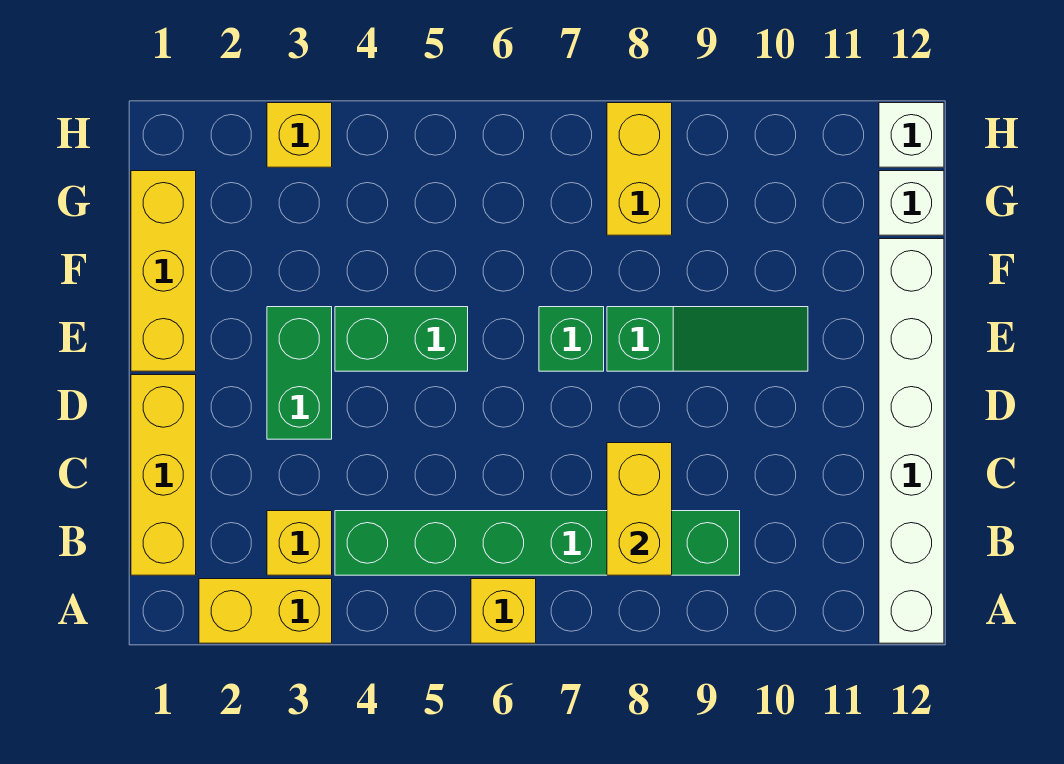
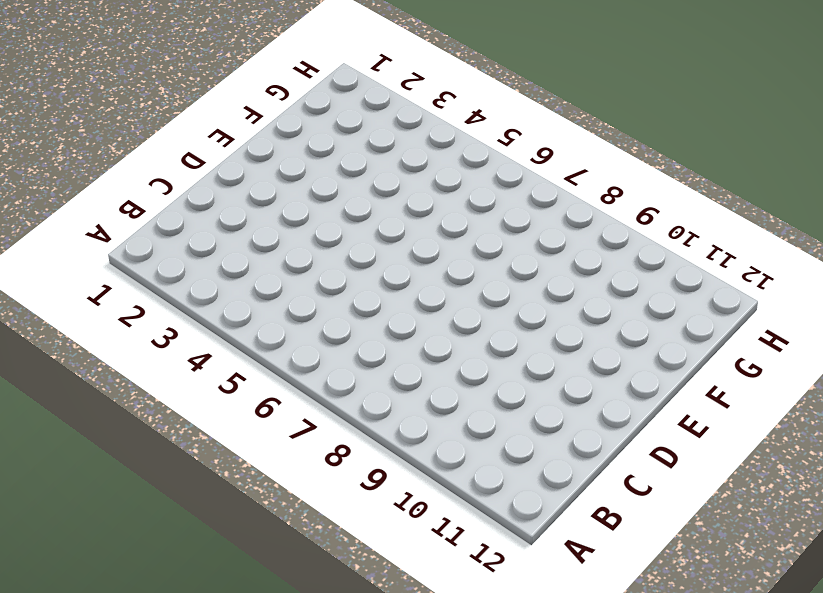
none -> yellow brick A2:A3 level 1
none -> yellow brick A6 level 1
none -> white brick A12:F12 level 1

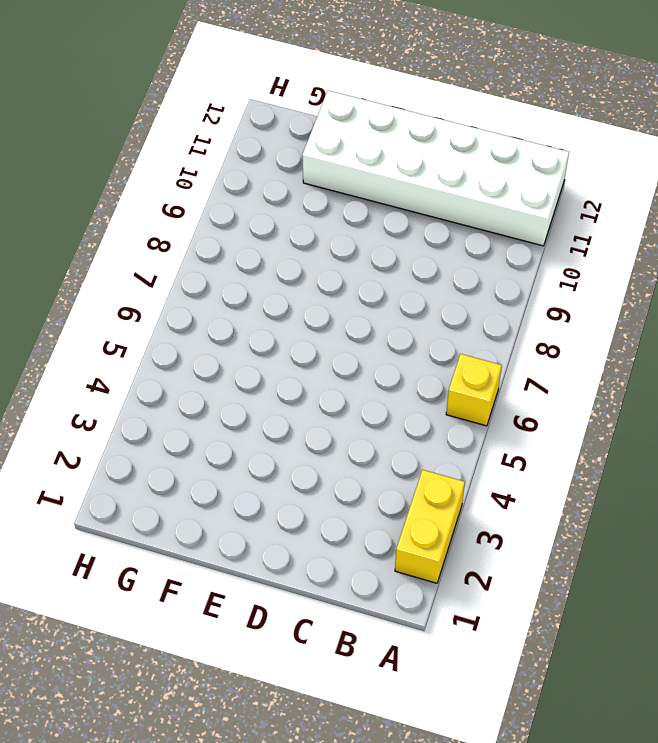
white brick A11:F12 level 1 -> white brick A12:F12 level 1
none -> yellow brick B1:D1 level 1
none -> yellow brick B3 level 1
none -> green brick B4:B9 level 1

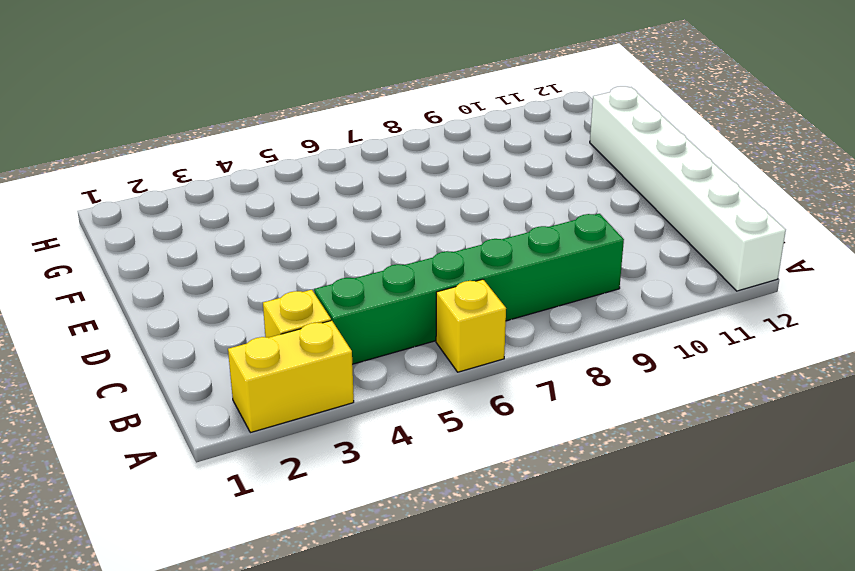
none -> yellow brick B1:D1 level 1
none -> green brick D3:E3 level 1
none -> yellow brick E1:G1 level 1

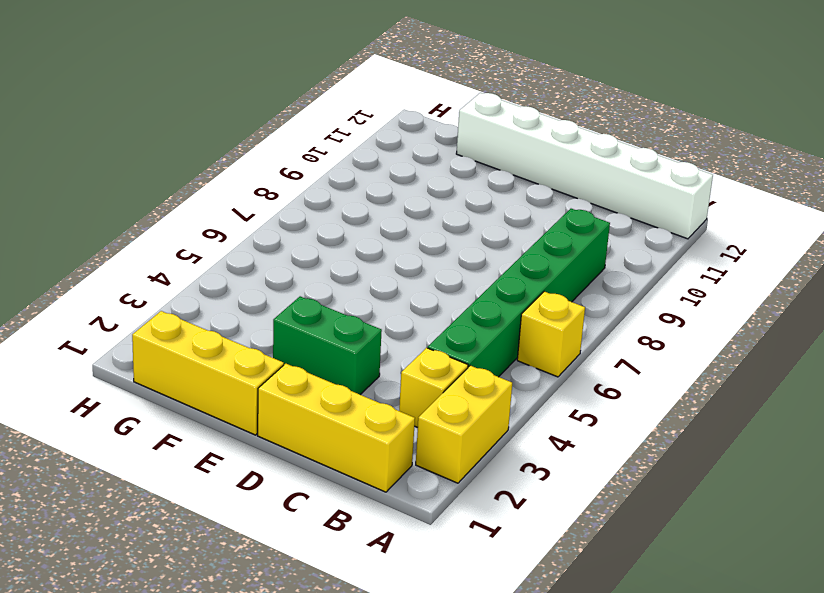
none -> green brick E4:E5 level 1
none -> green brick E7 level 1
none -> green slope E8:E10 level 1 top 8

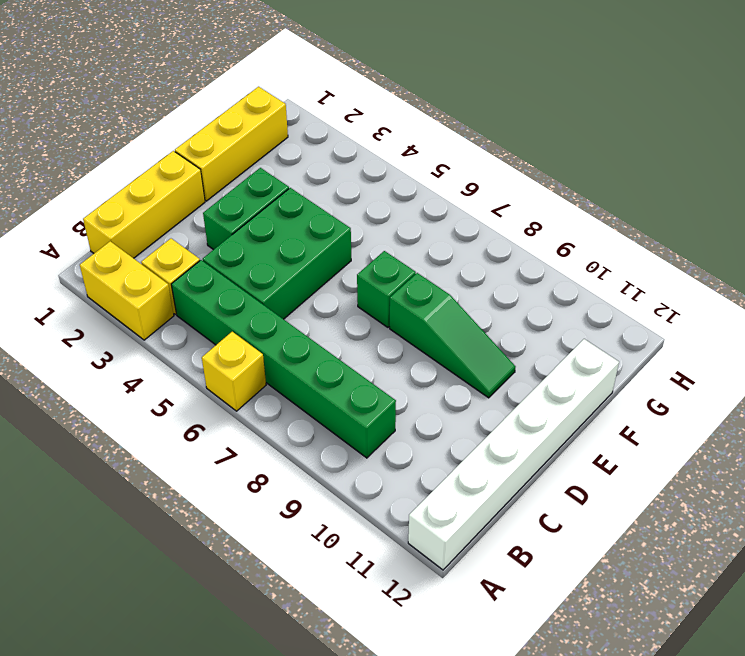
green brick C4:E5 level 1 -> green brick E4:E5 level 1
none -> yellow brick G8:H8 level 1
none -> white brick G12 level 1
none -> yellow brick H3 level 1

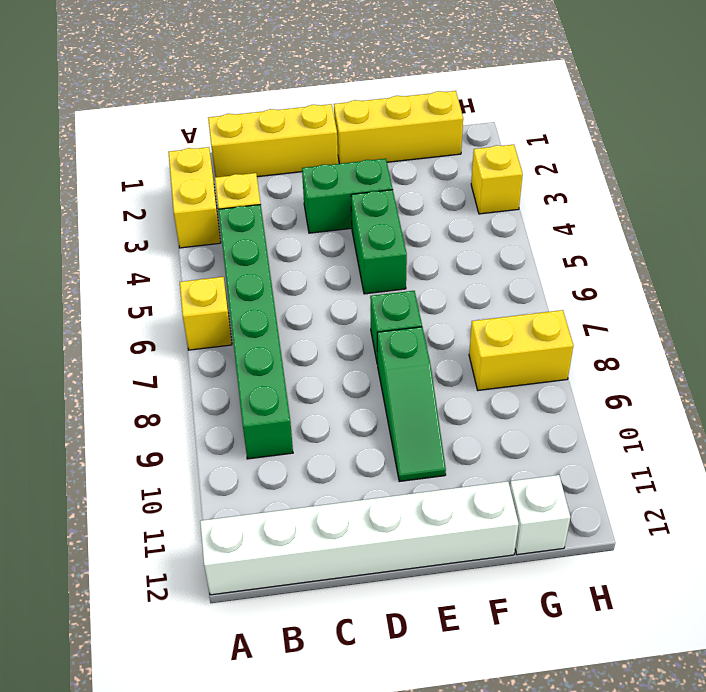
none -> white brick H12 level 1
none -> yellow brick B8:C8 level 2

